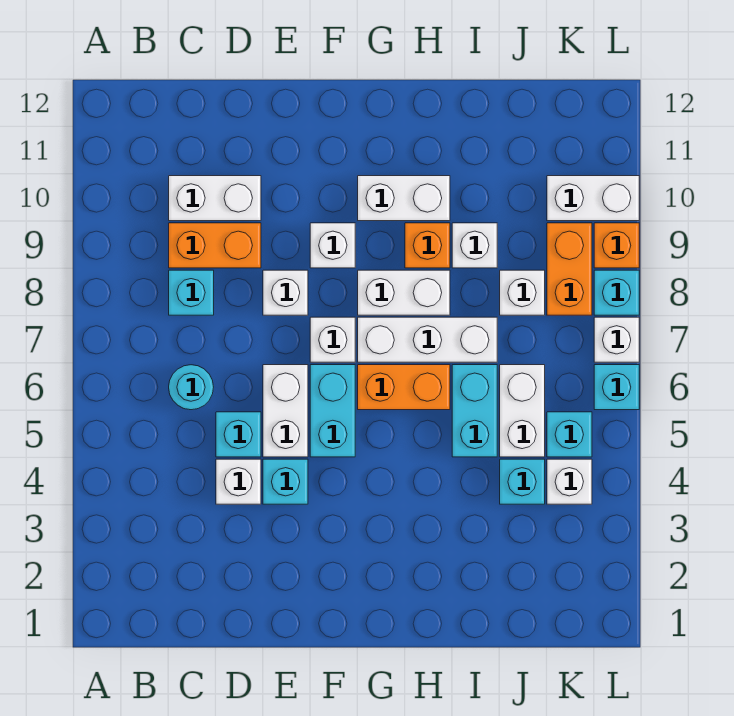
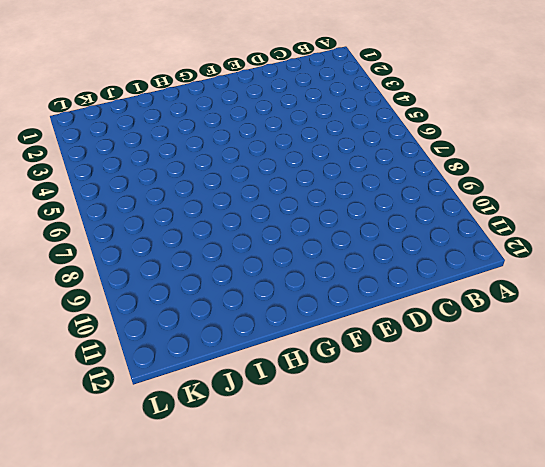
none -> cyan round brick C6 level 1
none -> cyan brick C8 level 1
none -> orange brick C9:D9 level 1
none -> white brick C10:D10 level 1

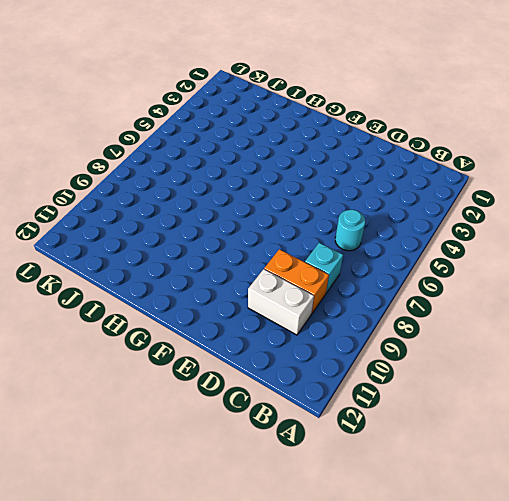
none -> white brick D4 level 1
none -> cyan brick D5 level 1
none -> cyan brick E4 level 1
none -> white brick E5:E6 level 1

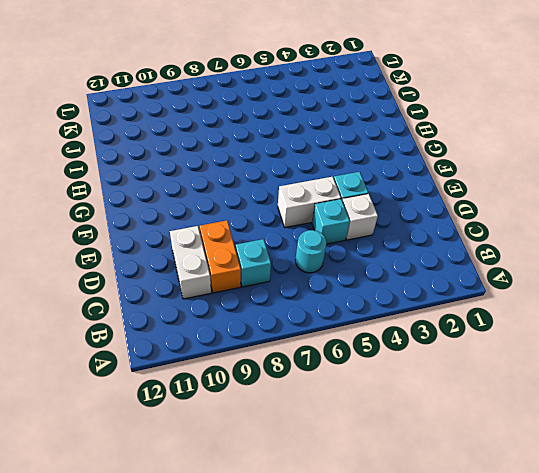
none -> white brick E8 level 1
none -> cyan brick F5:F6 level 1
none -> white brick F7 level 1
none -> white brick F9 level 1

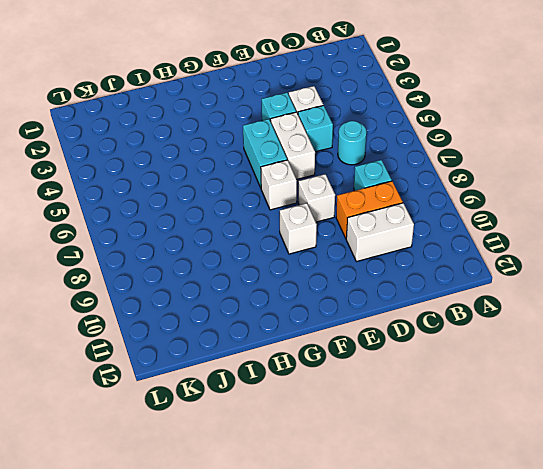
none -> orange brick G6:H6 level 1
none -> white brick G7:I7 level 1
none -> white brick G8:H8 level 1
none -> white brick G10:H10 level 1

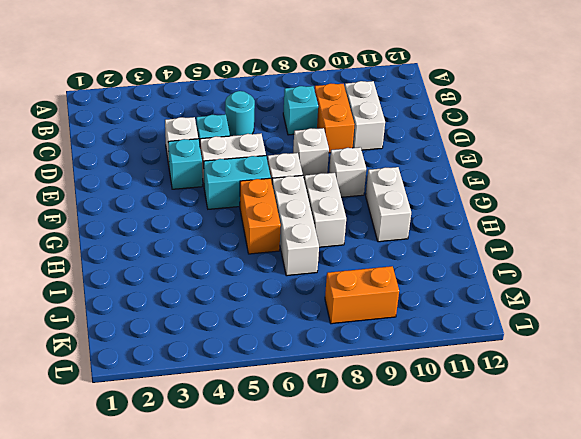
none -> orange brick H9 level 1
none -> cyan brick I5:I6 level 1
none -> white brick I9 level 1
none -> cyan brick J4 level 1

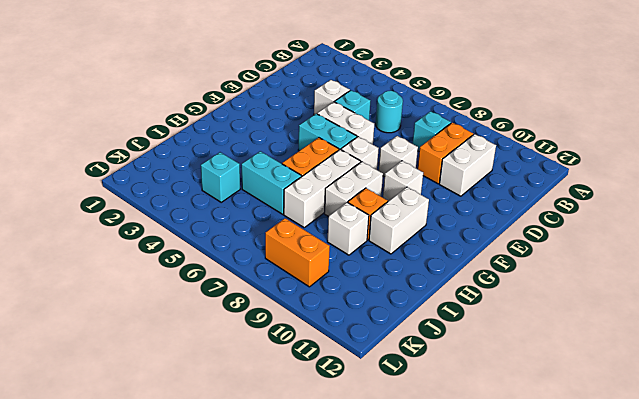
none -> cyan brick E4 level 1
none -> white brick J5:J6 level 1
none -> white brick J8 level 1
none -> white brick K4 level 1

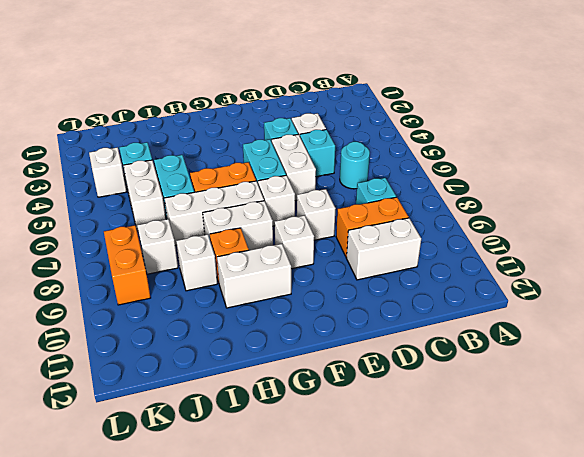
none -> cyan brick K5 level 1
none -> white brick K10:L10 level 1
none -> cyan brick L6 level 1
none -> white brick L7 level 1

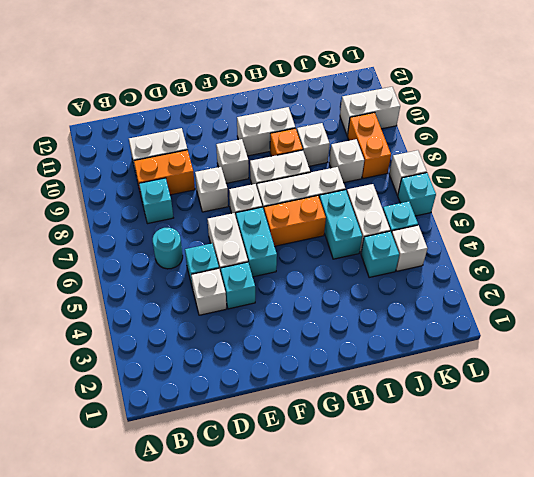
none -> cyan brick L8 level 1
none -> orange brick L9 level 1

